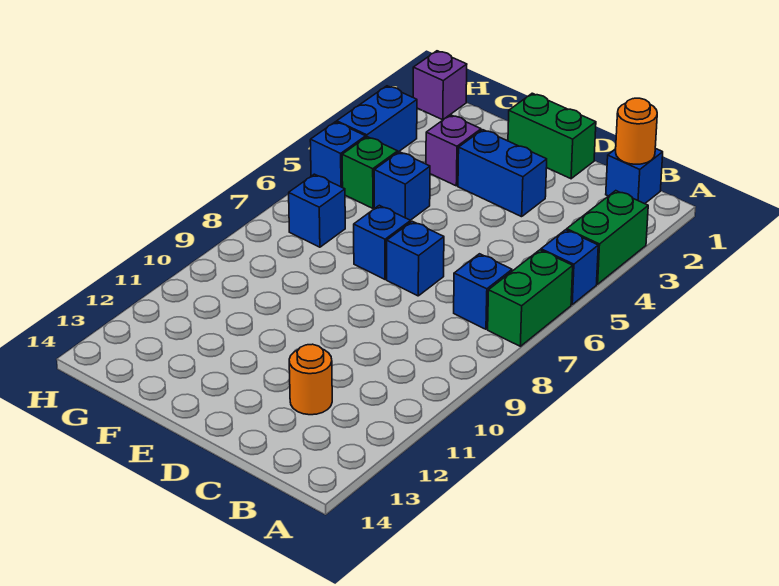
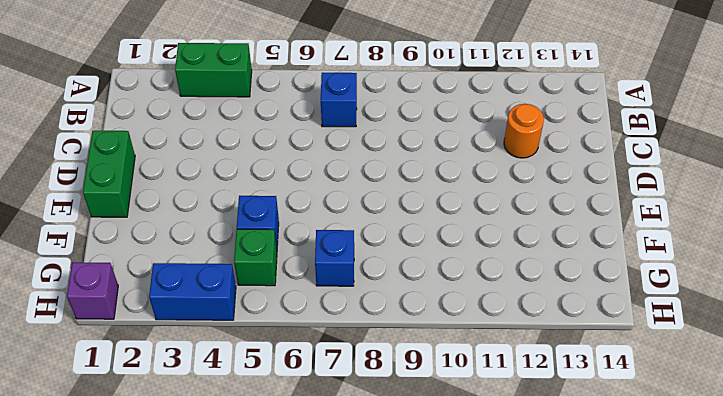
none -> blue brick A5 level 1
none -> green brick A6:A7 level 1
none -> blue brick B1 level 1

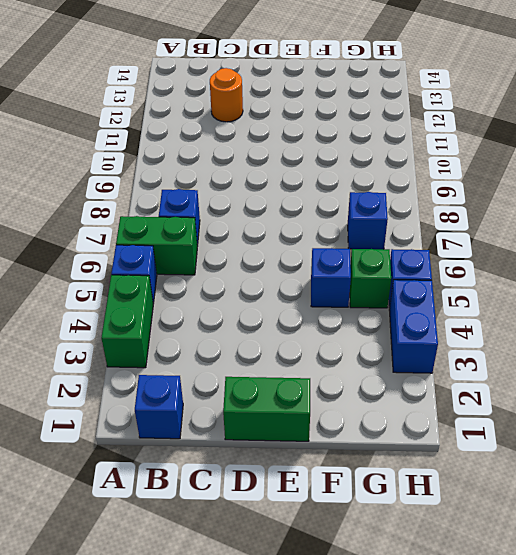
green brick A6:B6 level 1 -> green brick A6:A7 level 1
none -> blue brick D3:E3 level 1
none -> blue brick D7 level 1
none -> blue brick E7 level 1

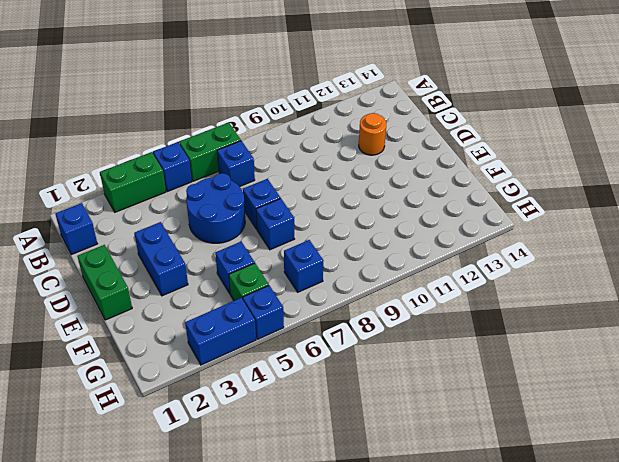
blue round brick C5:D6 level 1 -> none
none -> purple brick F3 level 1
none -> purple brick H1 level 1
none -> orange round brick B1 level 2

